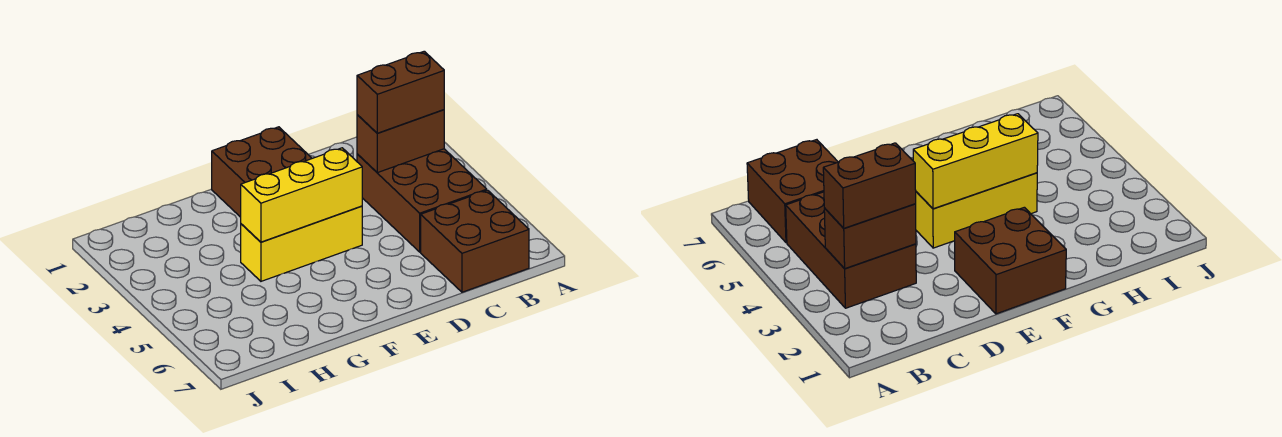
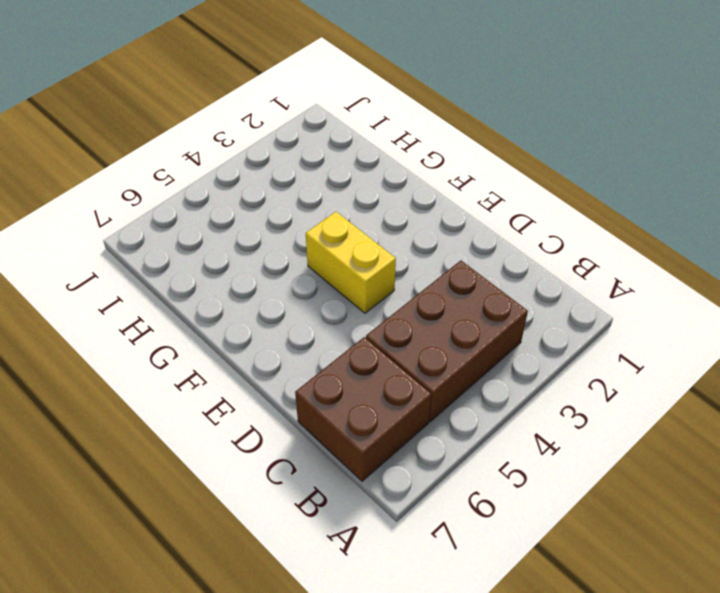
yellow brick E4:F4 level 1 -> yellow brick E4:G4 level 1
none -> brown brick E1:F2 level 1
none -> brown brick B3:C3 level 2

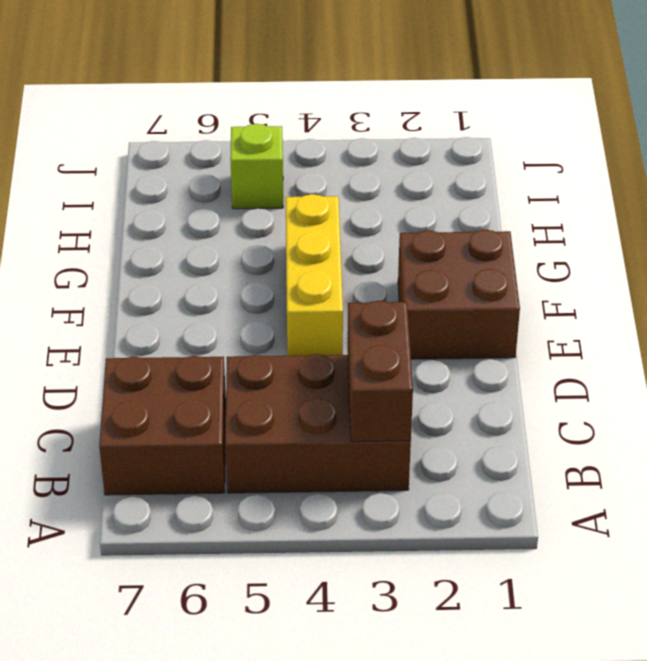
lime brick I5 level 1 -> none
none -> yellow brick E4:G4 level 2
none -> brown brick B3:C3 level 3

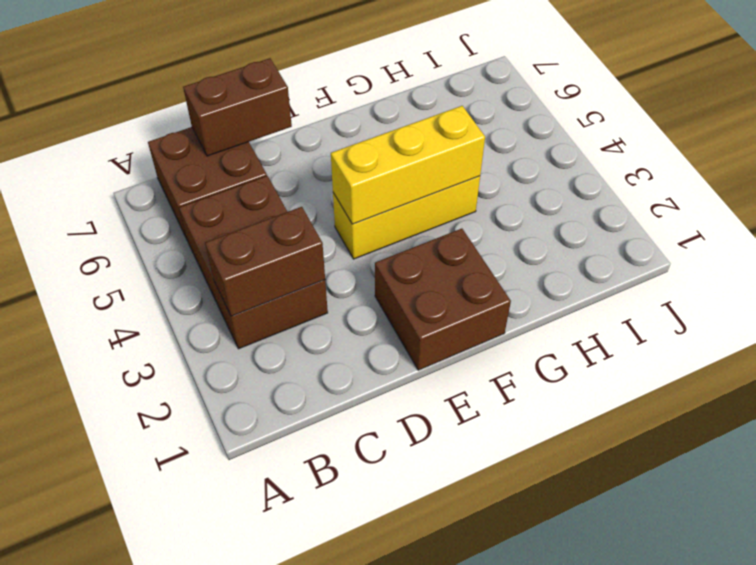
brown brick C7:D7 level 2 -> brown brick B3:C3 level 3

